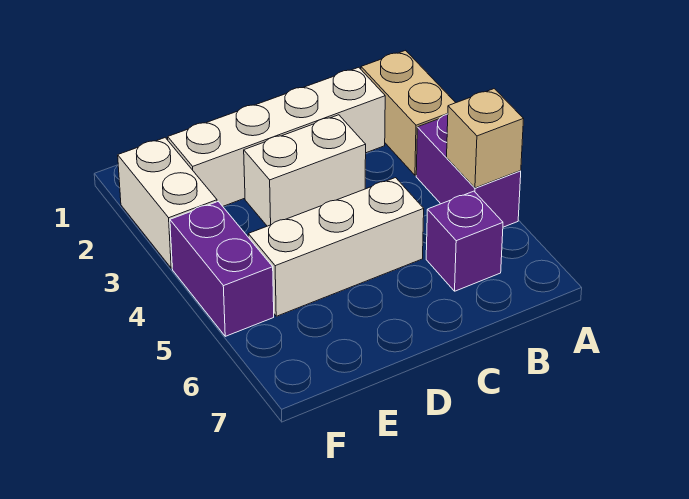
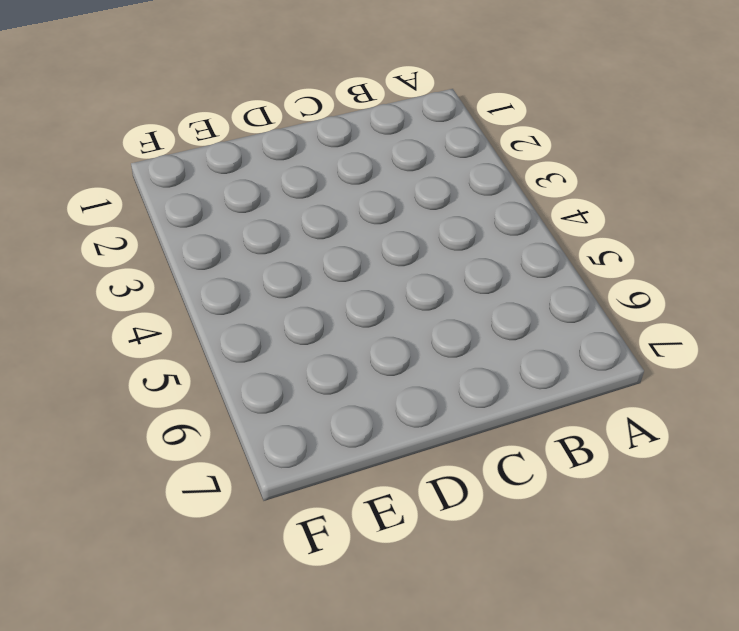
none -> tan brick A2:A3 level 1
none -> purple brick A4:A5 level 1

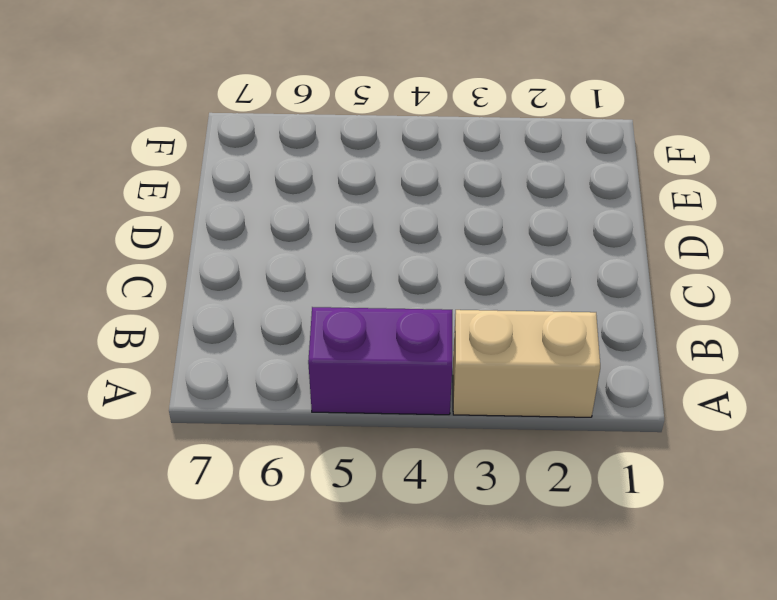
none -> white brick B2:E2 level 1
none -> purple brick B6 level 1

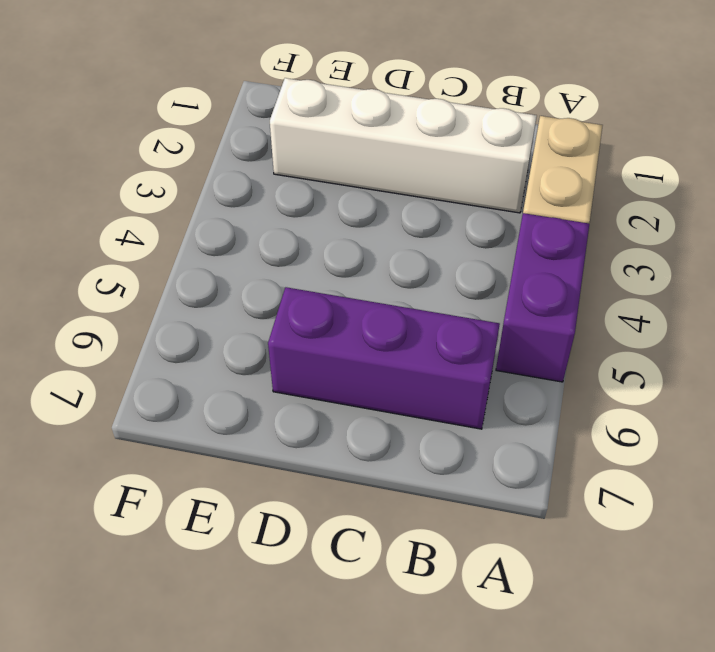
purple brick B6:D6 level 1 -> purple brick B6 level 1
none -> white brick C3:D3 level 1
none -> white brick C5:E5 level 1

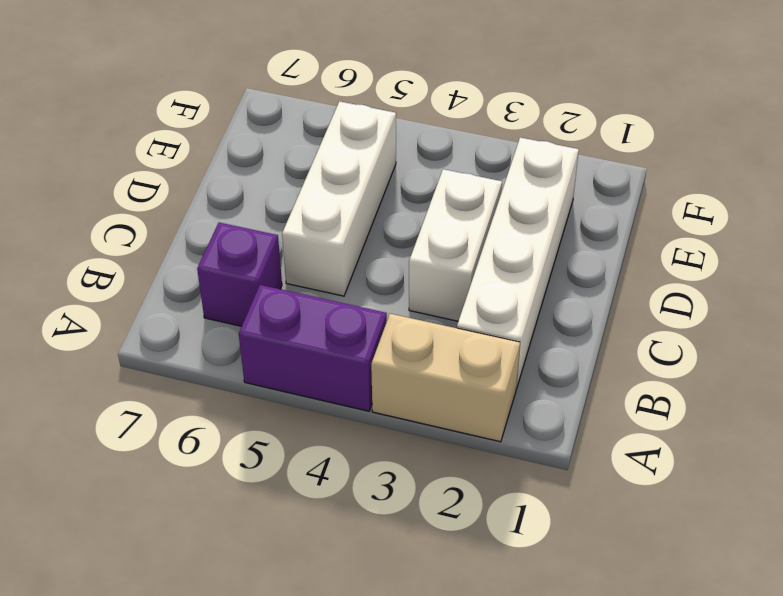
none -> white brick F2:F3 level 1
none -> purple brick F4:F5 level 1

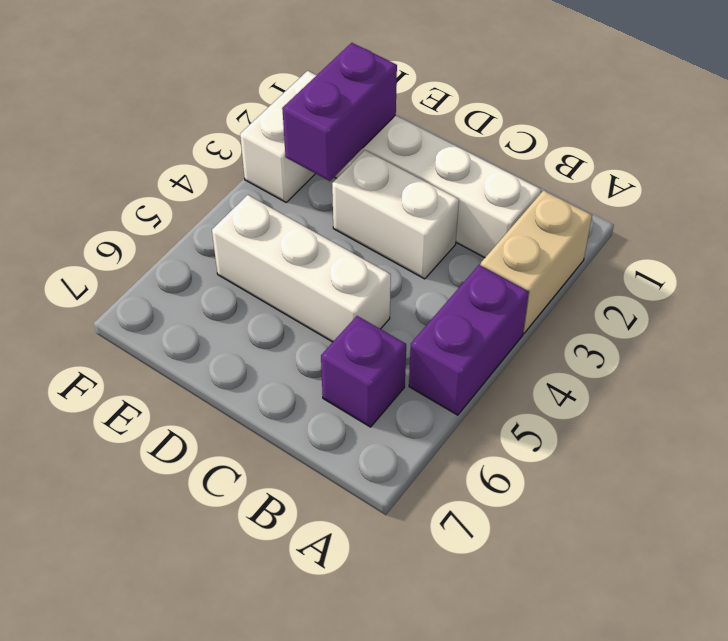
purple brick E2:E3 level 2 -> purple brick F4:F5 level 1
none -> tan brick A5 level 2

